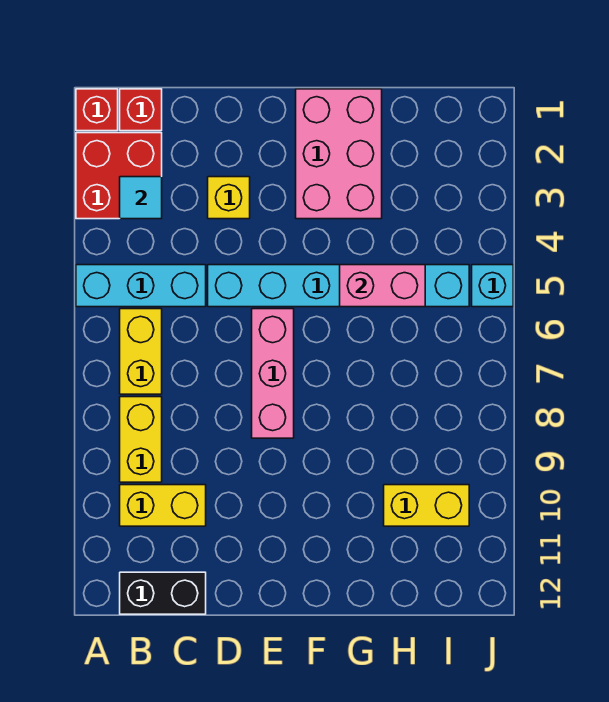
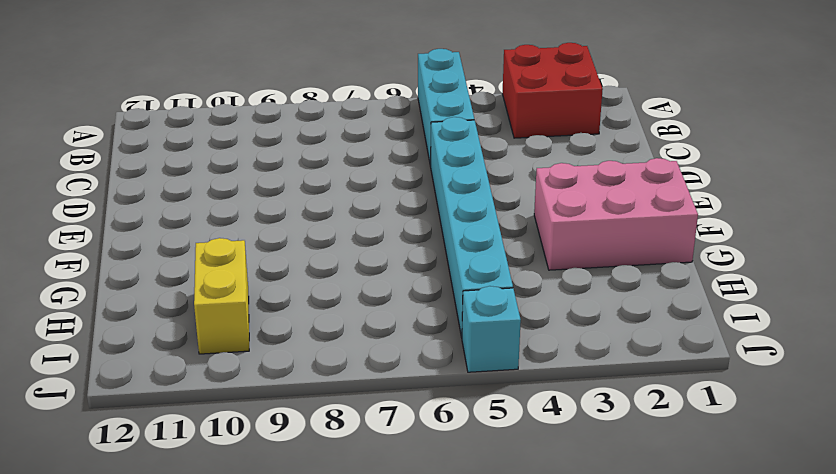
none -> red brick A1 level 1
none -> red brick B1 level 1
none -> yellow brick B6:B7 level 1

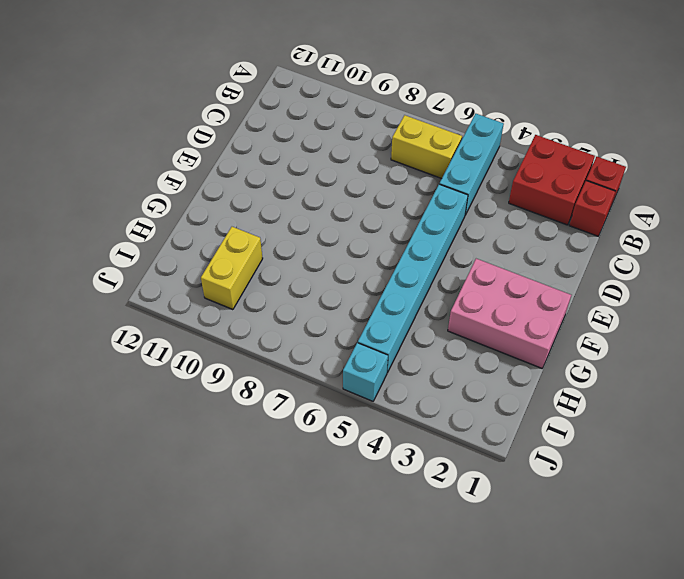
none -> yellow brick B8:B9 level 1
none -> yellow brick B10:C10 level 1
none -> black brick B12:C12 level 1

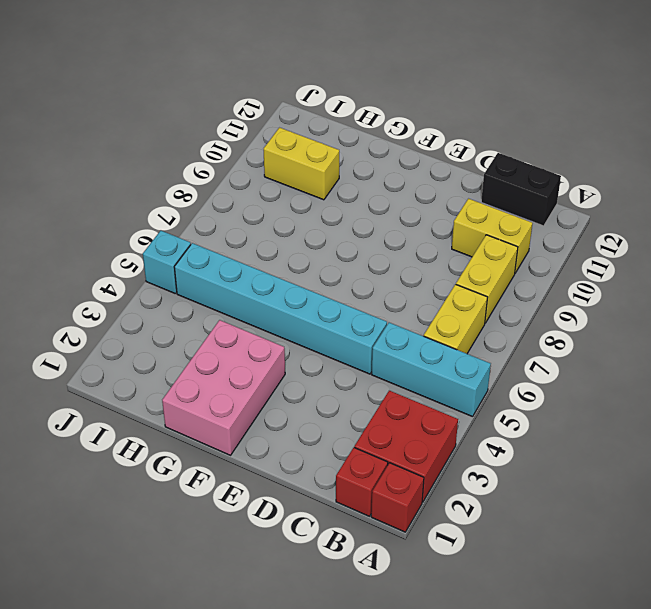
none -> yellow brick D3 level 1
none -> pink brick E6:E8 level 1
none -> cyan tile B3 level 2

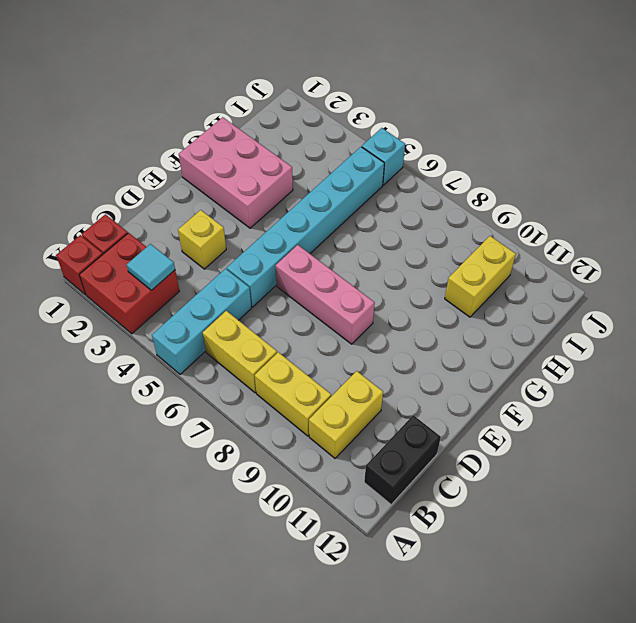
none -> pink brick G5:H5 level 2

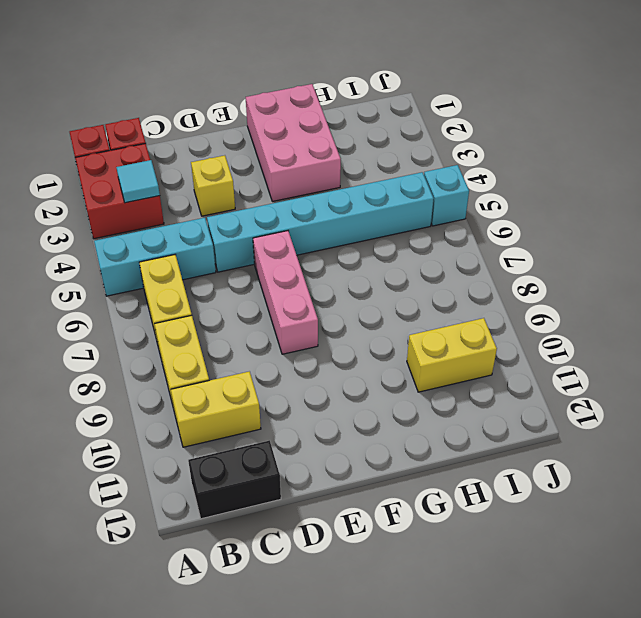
none -> pink brick G5:H5 level 2

